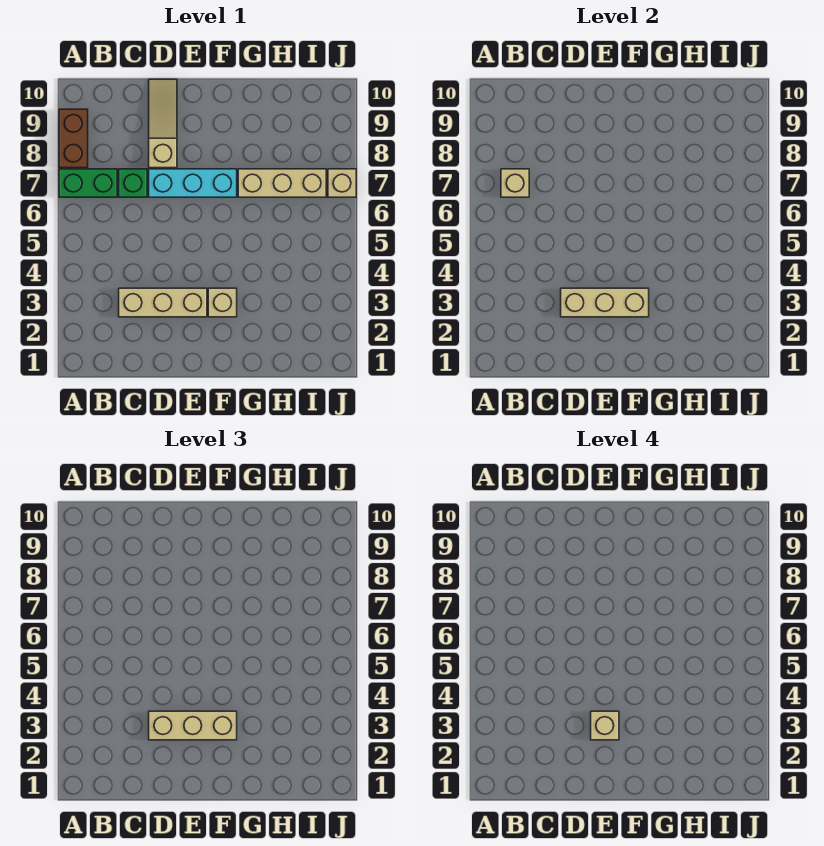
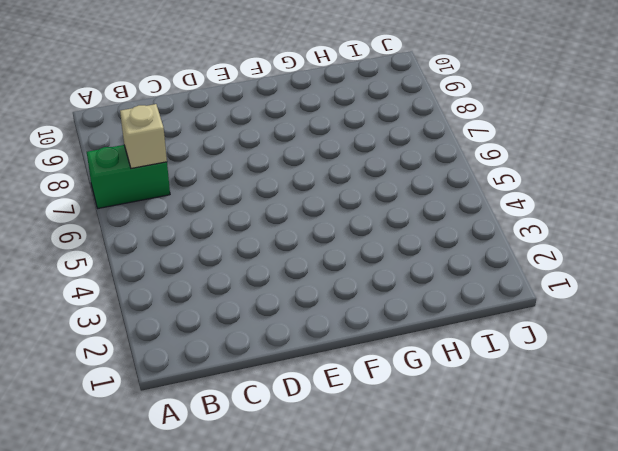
none -> brown brick A8:A9 level 1
none -> tan brick C3:E3 level 1
none -> green brick C7 level 1

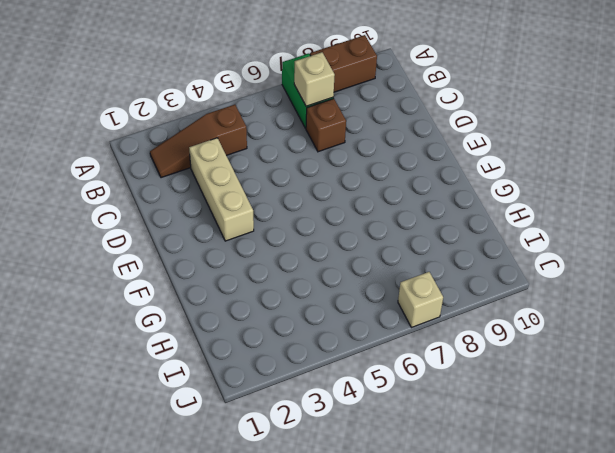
brown slope B2:B4 level 1 top 4 -> none
brown brick C7 level 1 -> green brick C7 level 1
none -> cyan brick D7:F7 level 1
none -> tan slope D8:D10 level 1 top 8
none -> tan brick F3 level 1

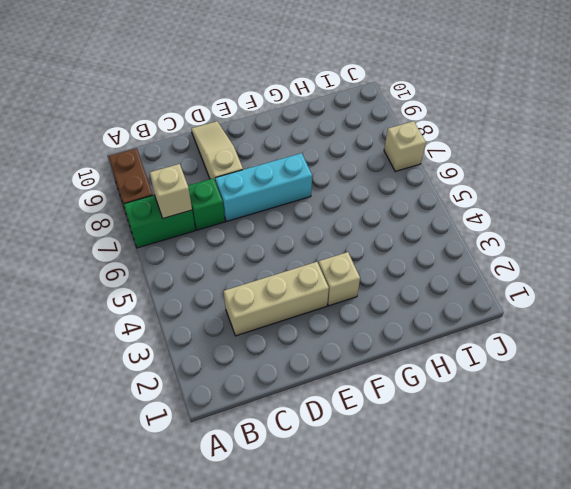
none -> tan brick G7:I7 level 1
none -> tan brick D3:F3 level 2
none -> tan brick D3:F3 level 3

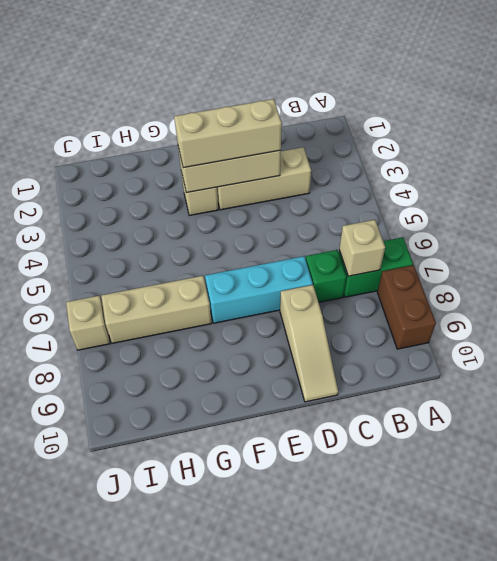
none -> tan brick E3 level 4

